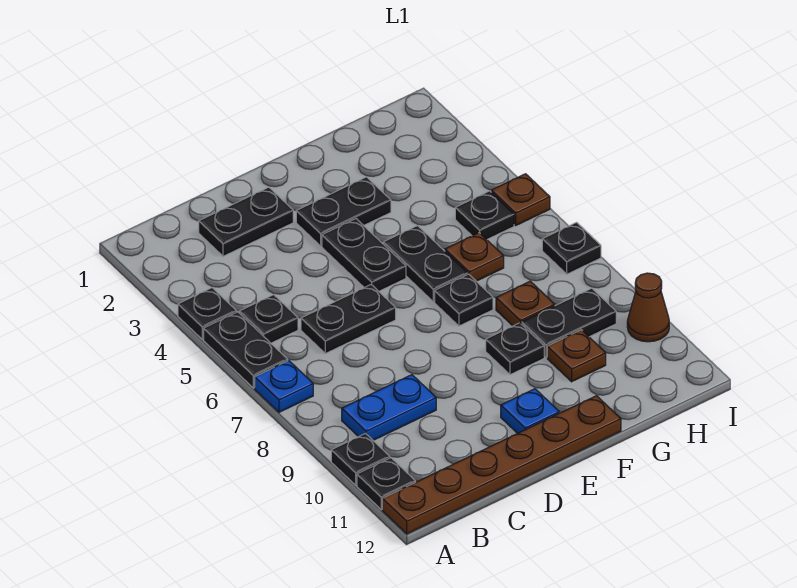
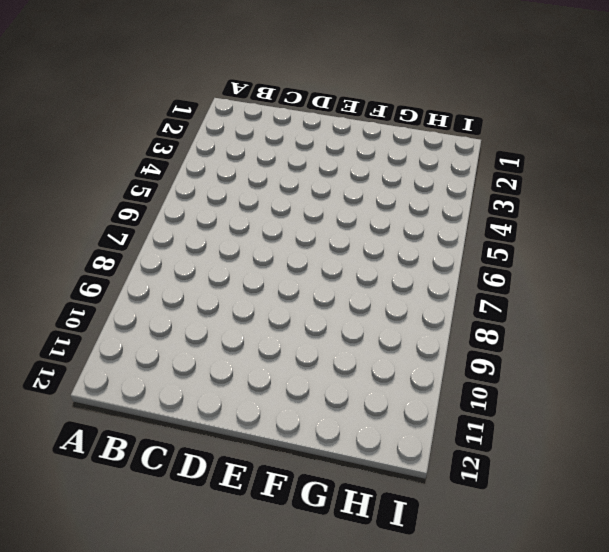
none -> black plate A4 level 1
none -> black plate A5:A6 level 1
none -> blue plate A7 level 1

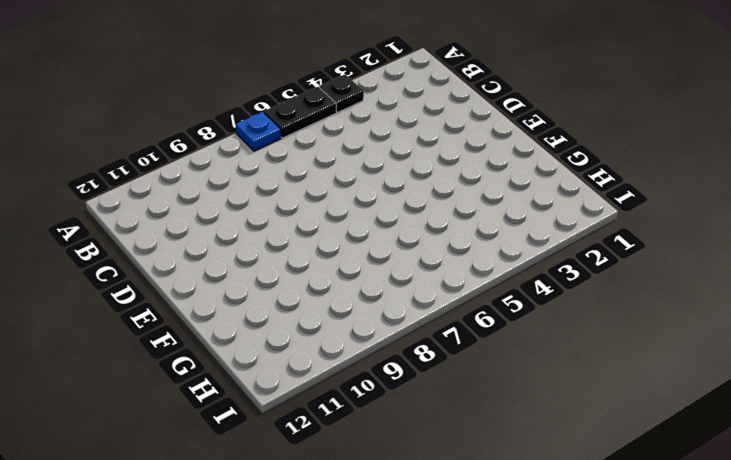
none -> black plate A10 level 1
none -> black plate A11 level 1
none -> brown plate A12:F12 level 1

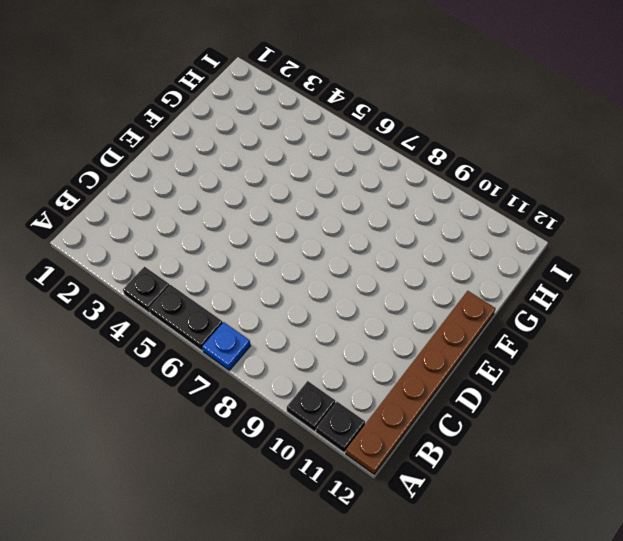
none -> black plate B5 level 1
none -> blue plate B9:C9 level 1
none -> black plate C2:D2 level 1

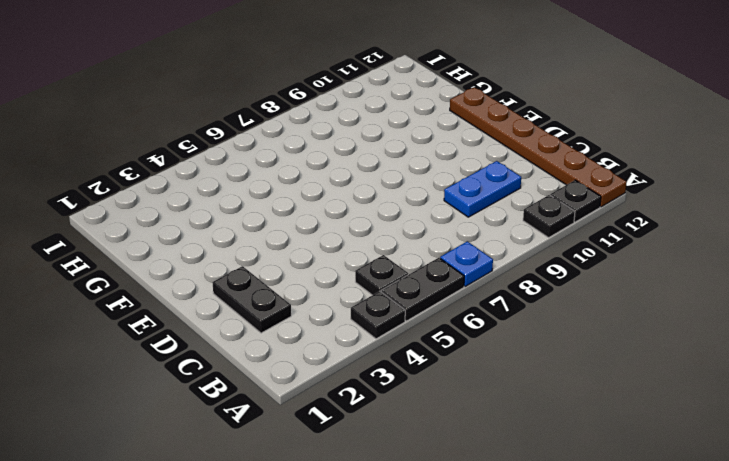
blue plate C9:C10 level 1 -> blue plate B9:C9 level 1
none -> black plate C6:D6 level 1
none -> black plate E3:F3 level 1
none -> black plate E4:E5 level 1

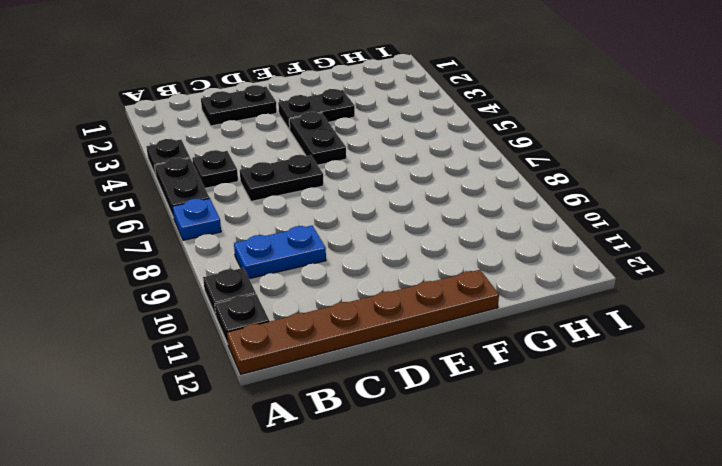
none -> blue plate E11 level 1
none -> black plate F5:F6 level 1
none -> black plate F7 level 1

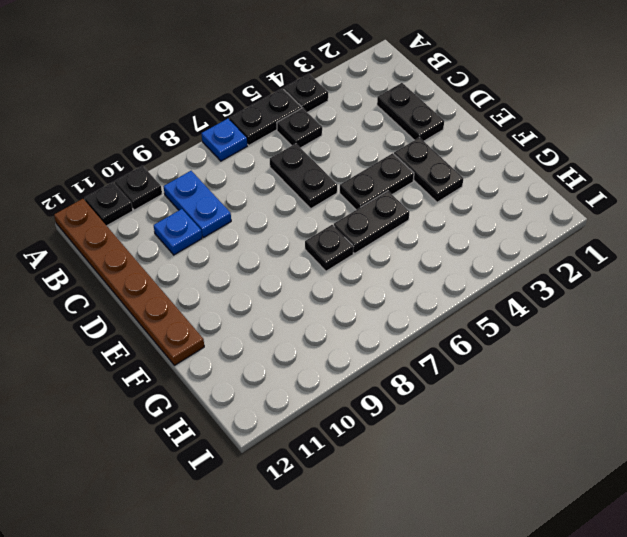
blue plate C10 level 1 -> blue plate E11 level 1
none -> black plate F9 level 1
none -> brown plate G6 level 1
none -> brown plate G8 level 1

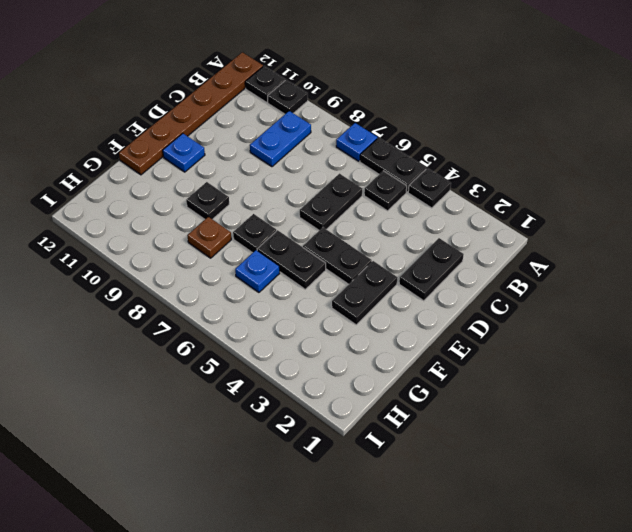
blue plate G6 level 1 -> brown plate G6 level 1
none -> black plate G9:H9 level 1
none -> brown plate G10 level 1
none -> black plate H5 level 1

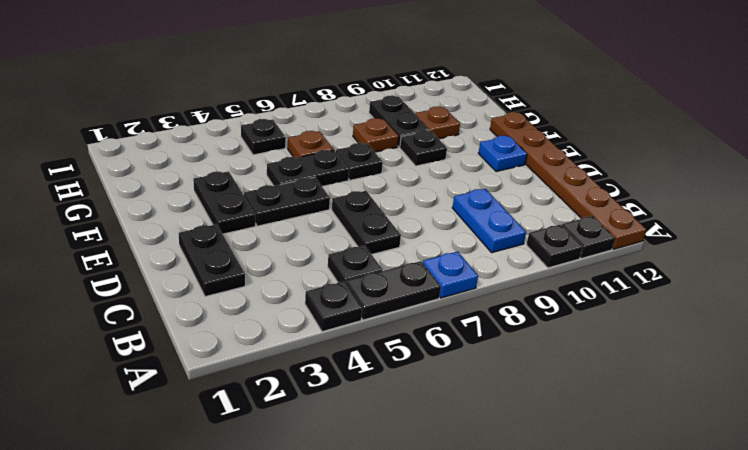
none -> brown plate I5 level 1
none -> black plate I7 level 1
none -> brown cone I10 level 1

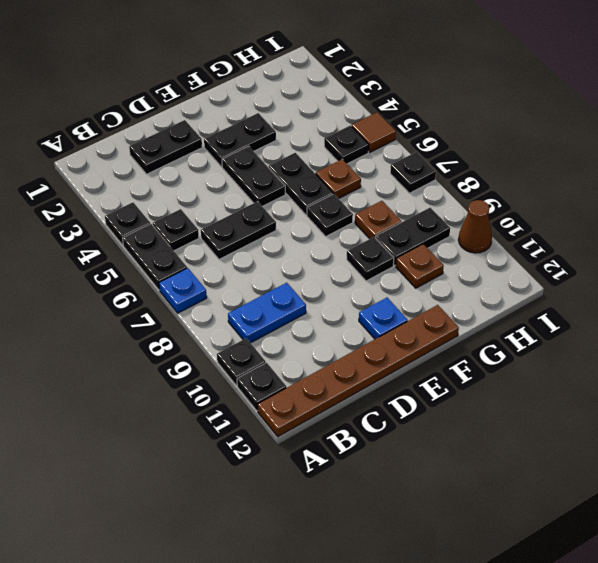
brown tile I5 level 1 -> brown plate I5 level 1

